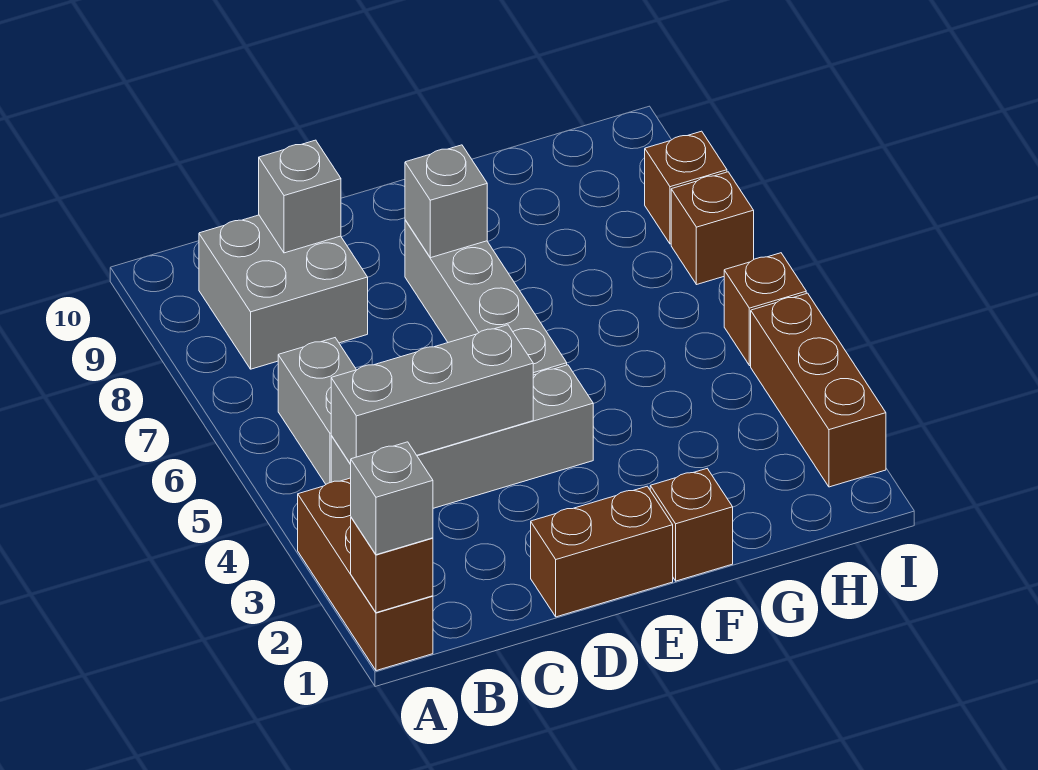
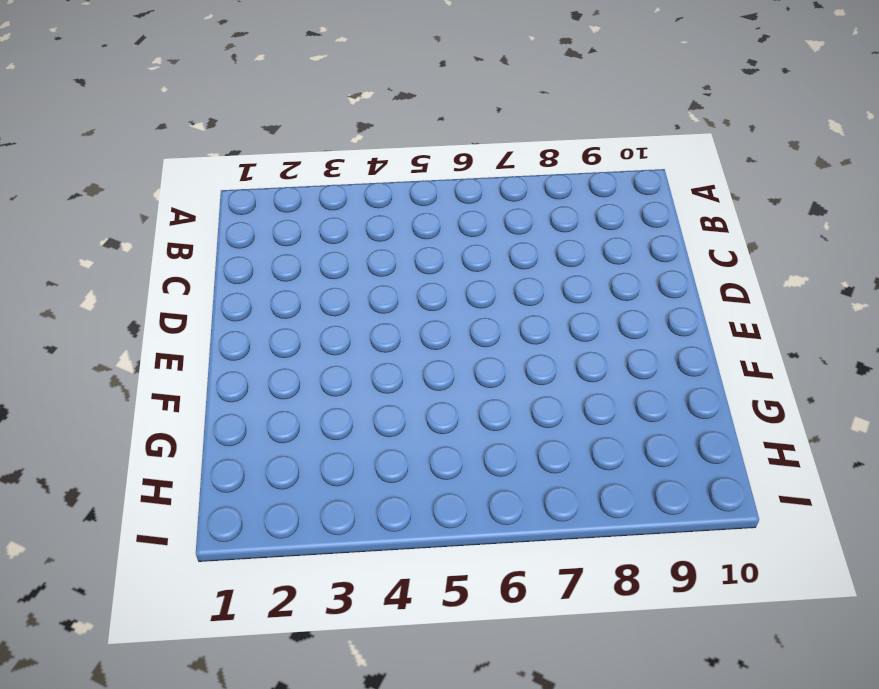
none -> brown brick A1:A3 level 1
none -> grey brick B4:E4 level 1
none -> grey brick B5:B6 level 1

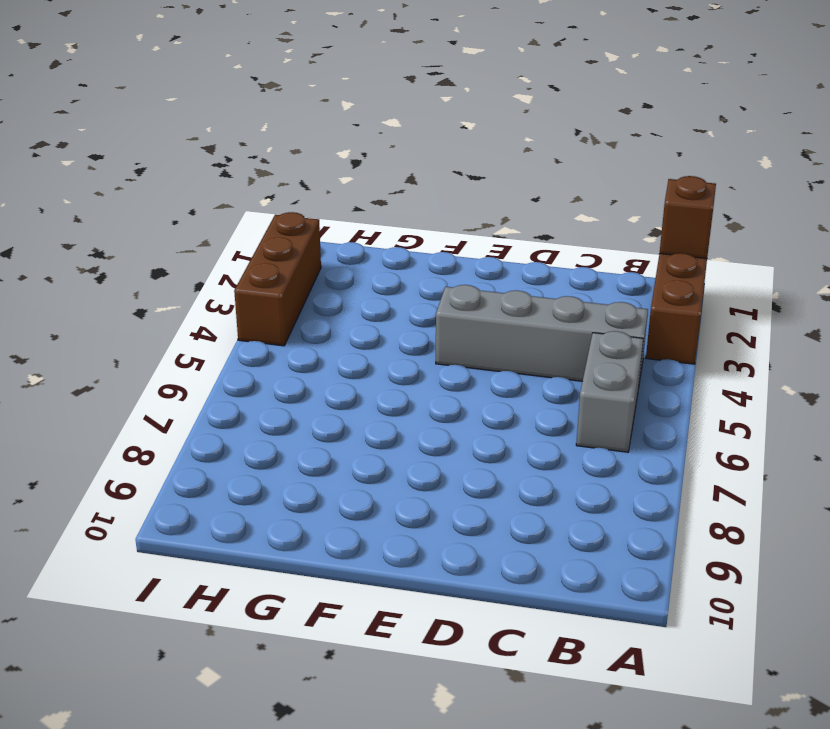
none -> grey brick B8:C9 level 1
none -> brown brick D1:E1 level 1
none -> grey brick E5:E8 level 1

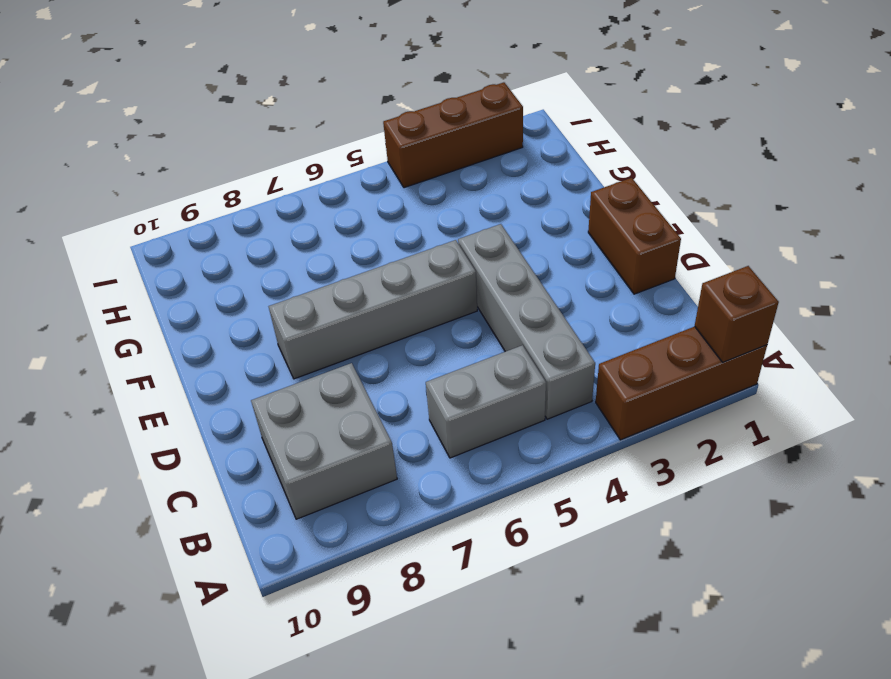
none -> brown brick F1 level 1
none -> brown brick I5 level 1
none -> brown brick I7 level 1

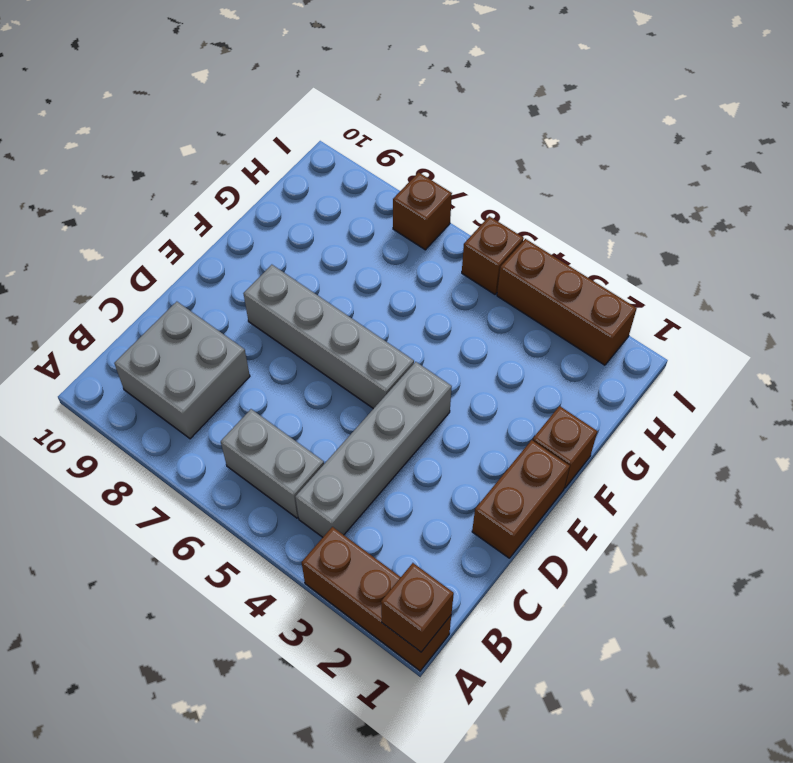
none -> brown brick I8 level 1
none -> grey brick B4:D4 level 2
none -> grey brick C9 level 2

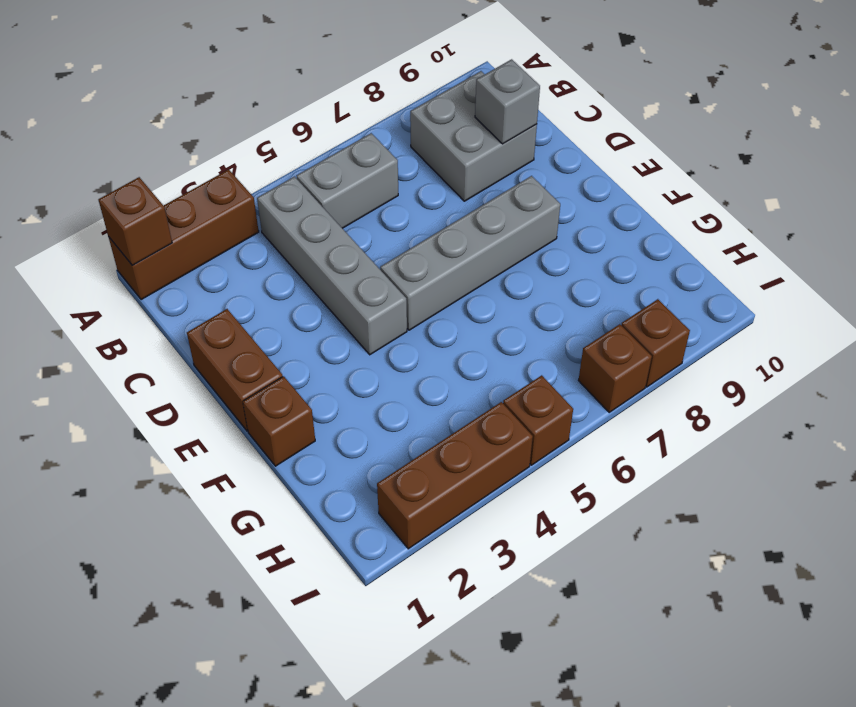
none -> grey brick B4:D4 level 2
none -> grey brick E8 level 2
none -> grey brick A1 level 3

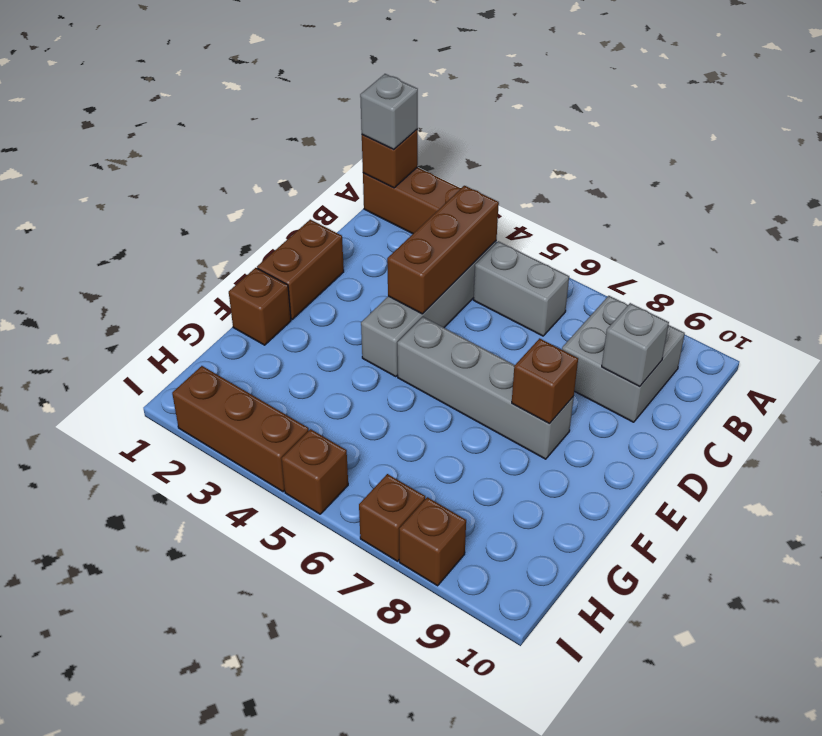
brown brick B4:D4 level 2 -> grey brick B4:D4 level 2
brown brick E8 level 2 -> grey brick E8 level 2

